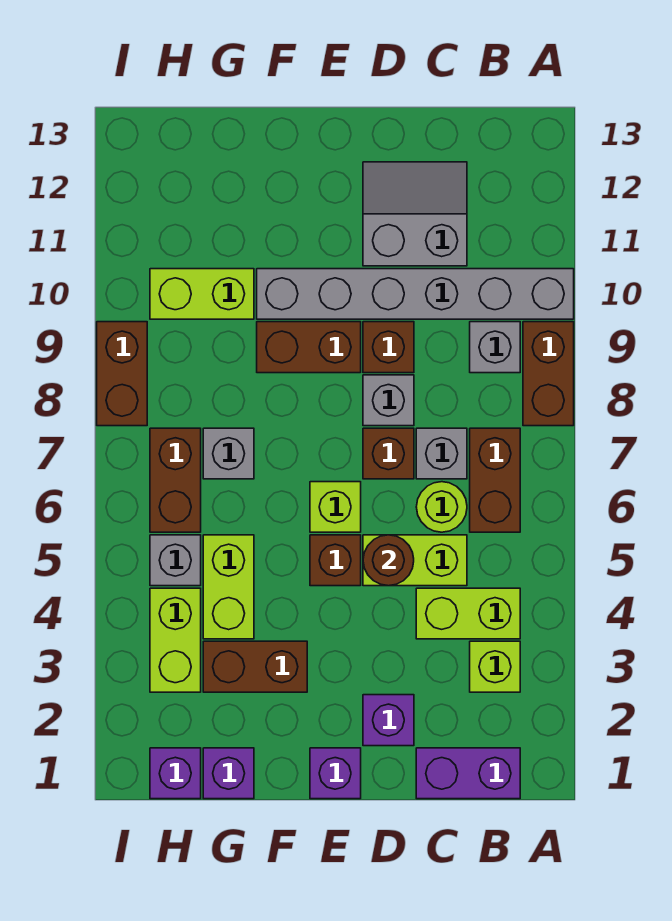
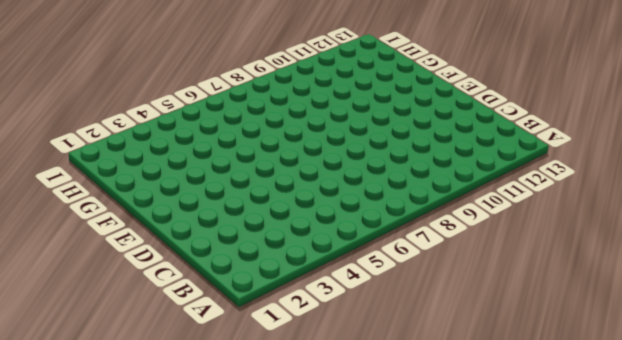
none -> brown brick A8:A9 level 1
none -> grey brick A10:F10 level 1
none -> purple brick B1:C1 level 1
none -> lime brick B3 level 1

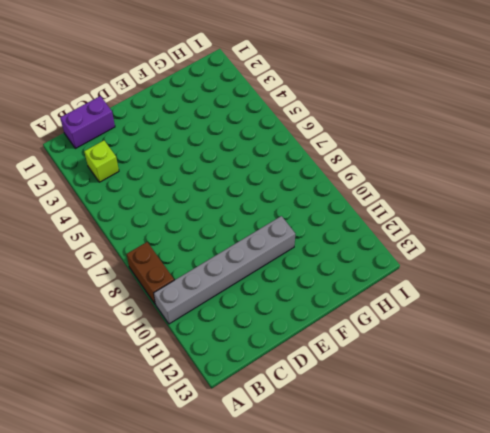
none -> lime brick B4:C4 level 1
none -> brown brick B6:B7 level 1
none -> grey brick B9 level 1
none -> lime brick C5:D5 level 1

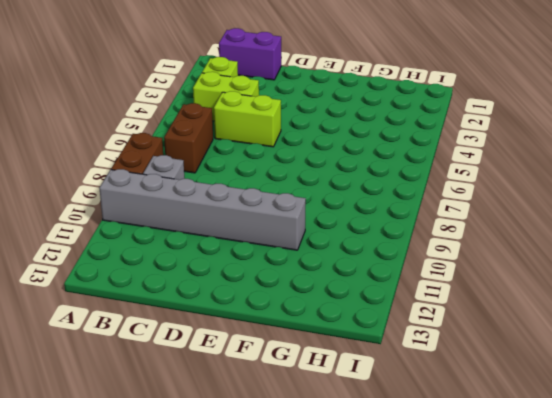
none -> lime round brick C6 level 1
none -> grey brick C7 level 1
none -> grey slope C11:D12 level 1 top 11
none -> purple brick D2 level 1

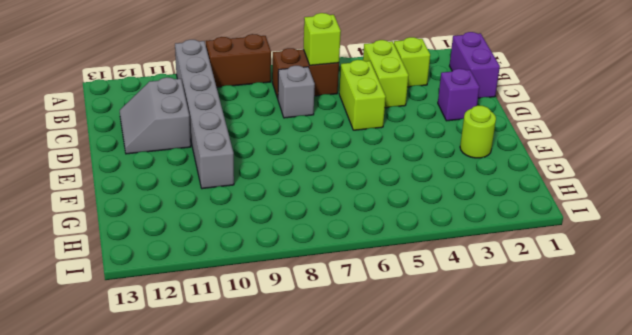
lime brick B6 level 2 -> lime brick E6 level 1
lime round brick F2 level 1 -> lime round brick C6 level 1
none -> grey brick B9 level 1
none -> brown brick D7 level 1
none -> grey brick D8 level 1
none -> brown brick D9 level 1

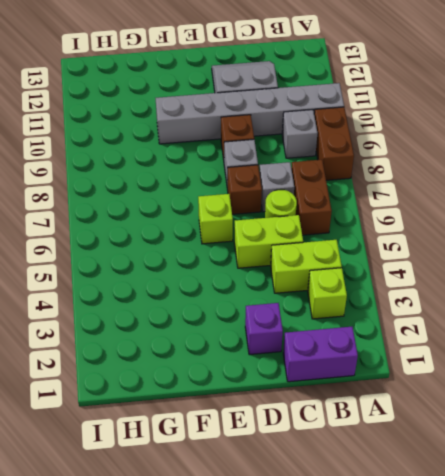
none -> purple brick E1 level 1
none -> brown brick E5 level 1
none -> brown brick E9:F9 level 1
none -> brown brick F3:G3 level 1

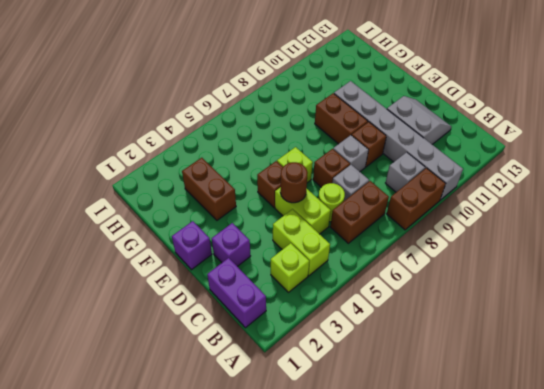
none -> purple brick G1 level 1
none -> lime brick G4:G5 level 1
none -> grey brick G7 level 1
none -> lime brick G10:H10 level 1

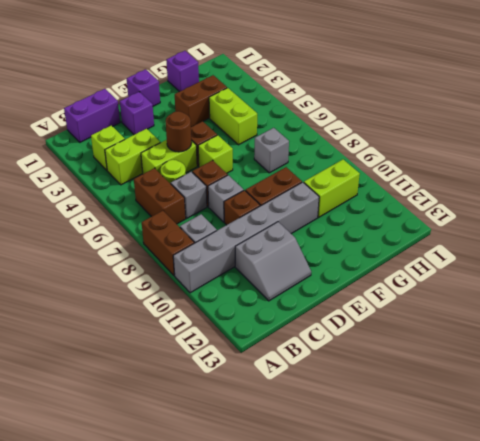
none -> purple brick H1 level 1
none -> lime brick H3:H4 level 1
none -> grey brick H5 level 1
none -> brown brick H6:H7 level 1

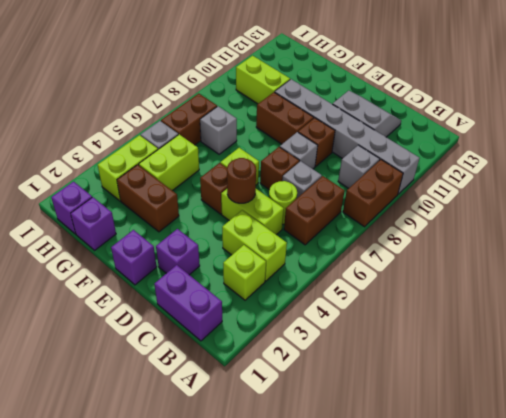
none -> brown brick I8:I9 level 1

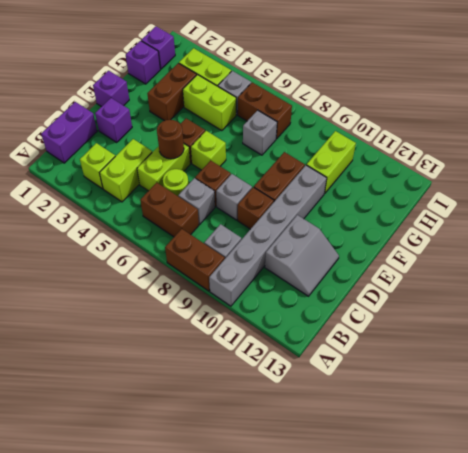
none -> brown brick I8:I9 level 1

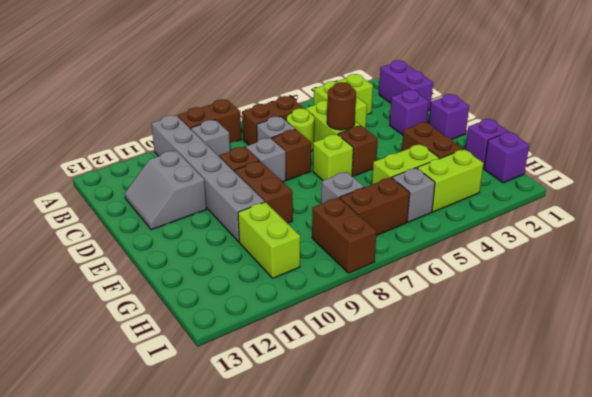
brown brick H8:I8 level 1 -> brown brick I8:I9 level 1

